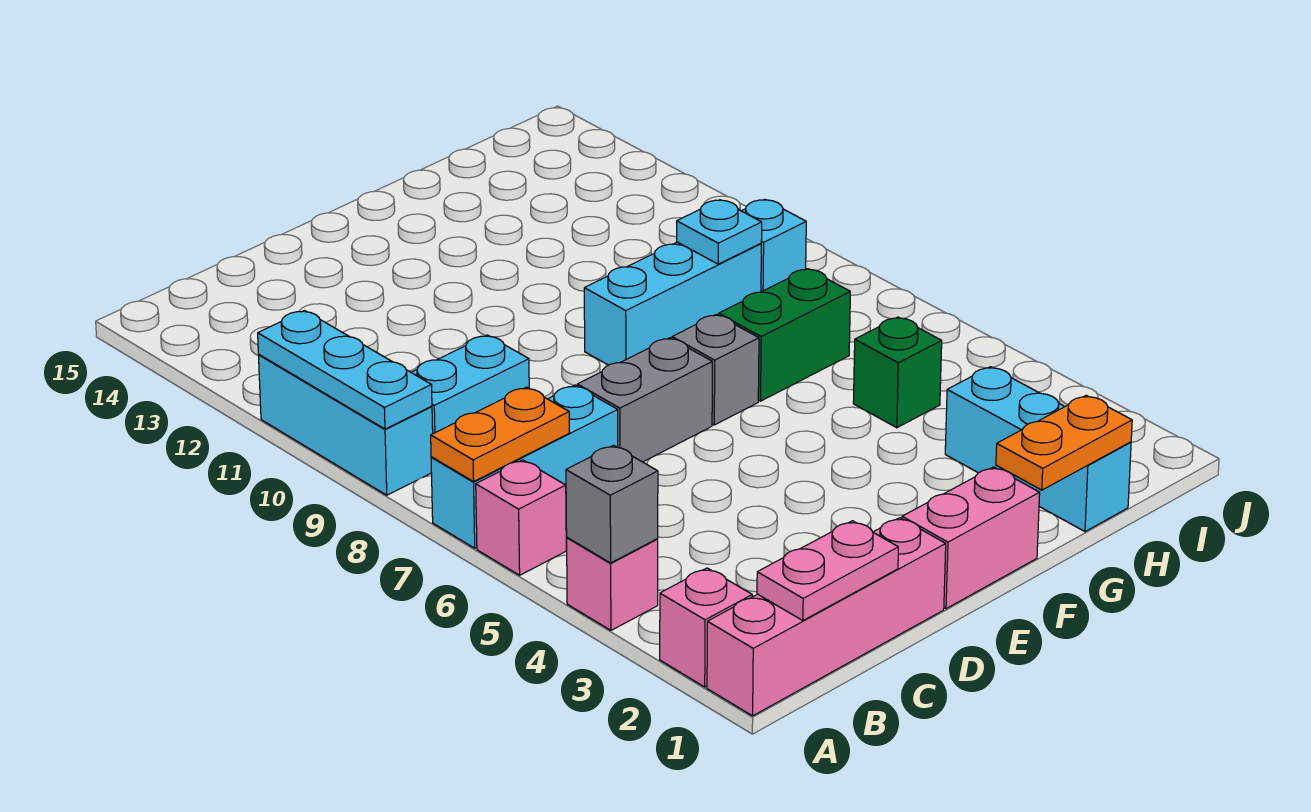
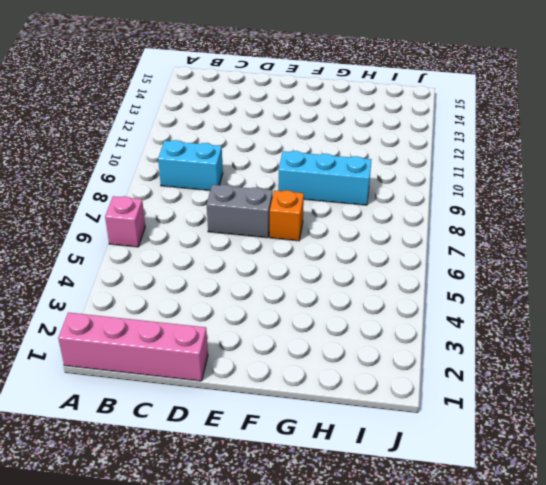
orange brick F7 level 1 -> grey brick F7 level 1
none -> pink brick A2 level 1
none -> pink brick A4 level 1
none -> cyan brick A7:C7 level 1

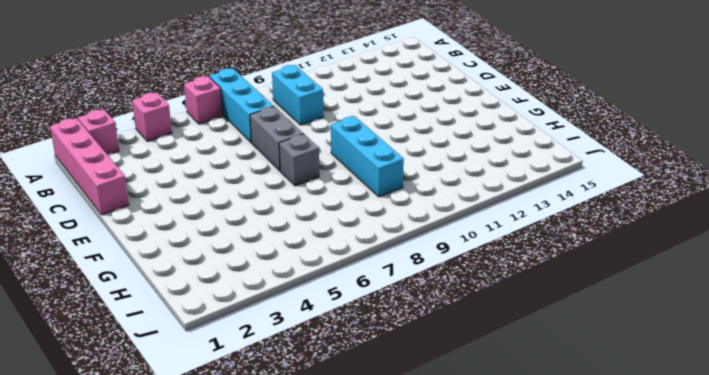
none -> cyan brick A9:A11 level 1
none -> pink brick E1:F1 level 1
none -> green brick G7:H7 level 1

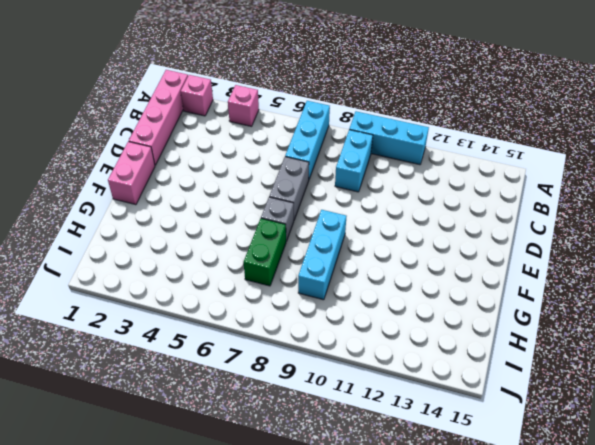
none -> pink brick A6 level 1
none -> cyan brick H1:H3 level 1
none -> green brick H5 level 1

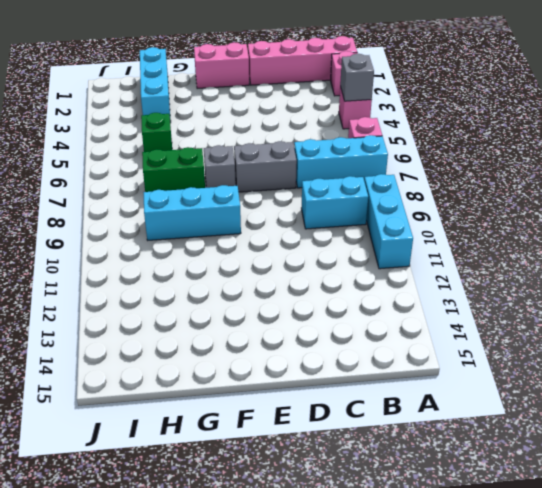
none -> cyan brick I9 level 1
none -> orange plate A7:B7 level 2
none -> cyan plate A9:A11 level 2

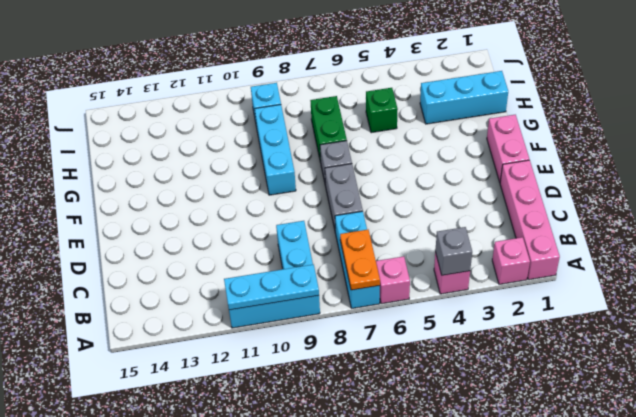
none -> pink plate B1:C1 level 2
none -> orange plate G1:H1 level 2
none -> cyan plate H9 level 2

